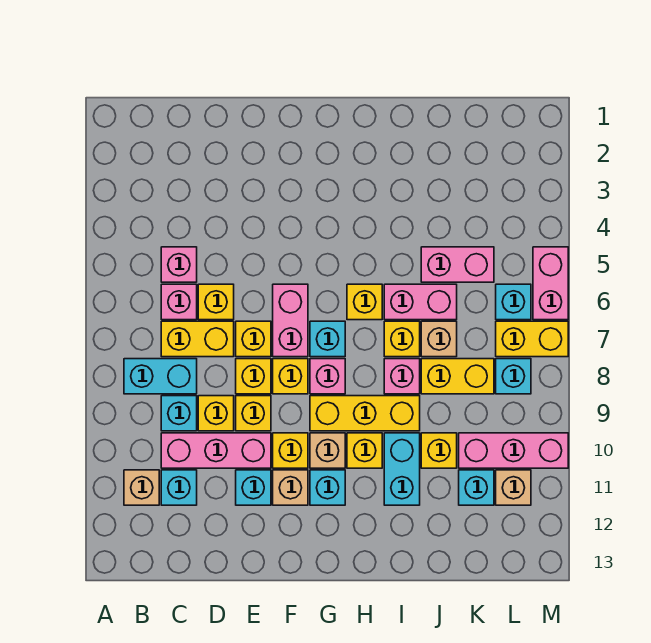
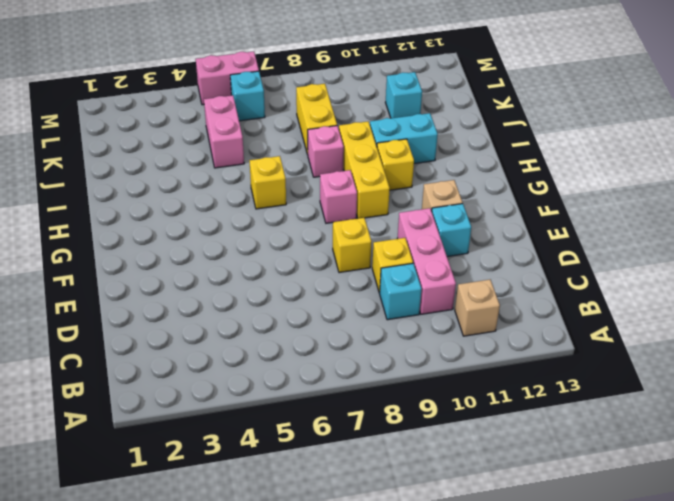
none -> cyan brick B8:C8 level 1
none -> pink brick C5 level 1
none -> pink brick C6 level 1
none -> yellow brick C7:D7 level 1

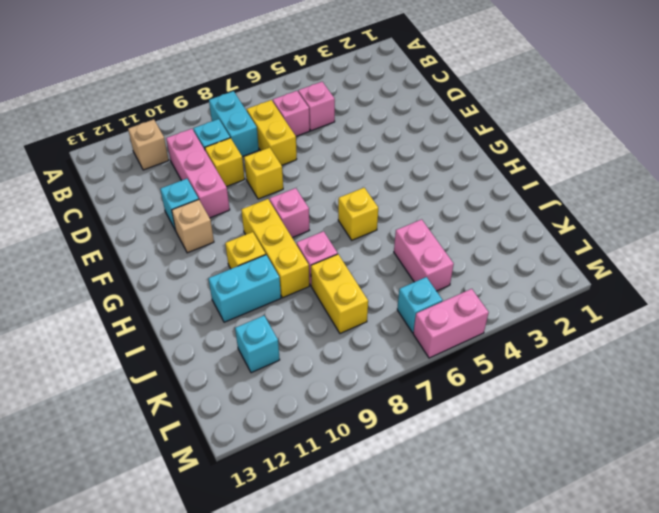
none -> cyan brick C11 level 1
none -> yellow brick D6 level 1
none -> yellow brick E7 level 1
none -> yellow brick E9 level 1

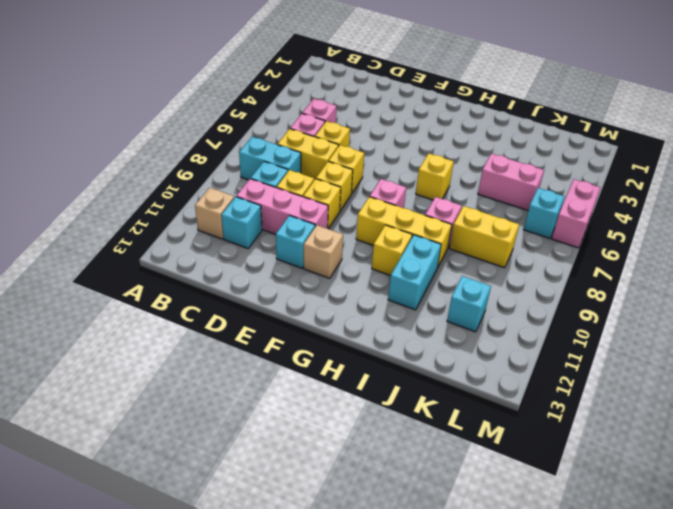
none -> pink brick F6:F7 level 1
none -> yellow brick F8 level 1
none -> yellow brick F10 level 1
none -> cyan brick G7 level 1

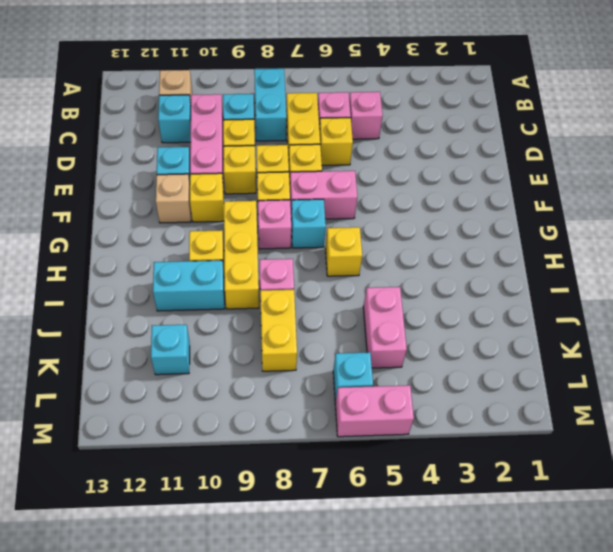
none -> tan brick G10 level 1
none -> cyan brick G11 level 1
none -> pink brick I6:J6 level 1
none -> yellow brick I7 level 1

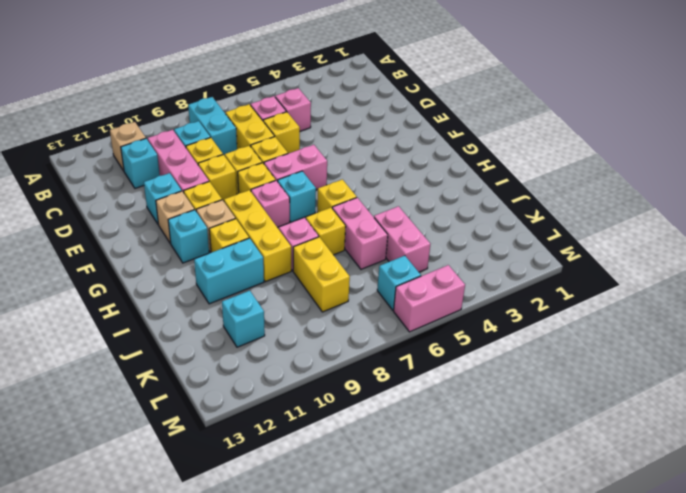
none -> tan brick J7 level 1
none -> yellow brick J10 level 1
none -> pink brick K10:M10 level 1
none -> yellow brick L7:M7 level 1

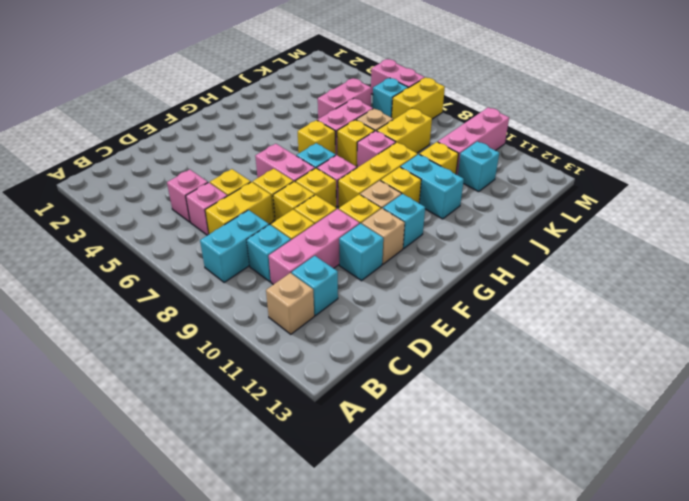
none -> cyan brick L8 level 1
none -> tan brick L11 level 1

